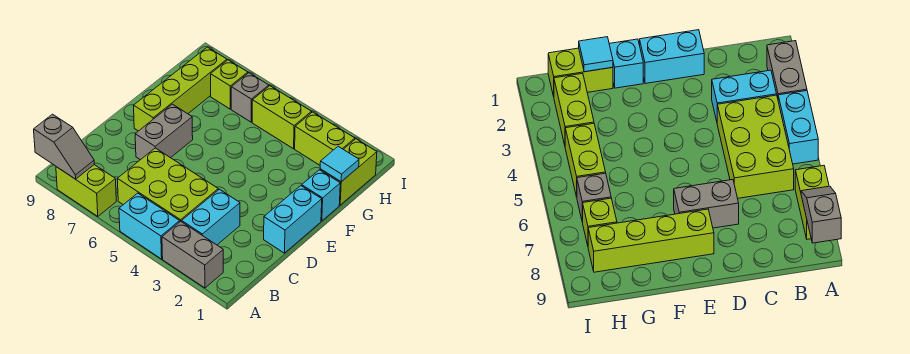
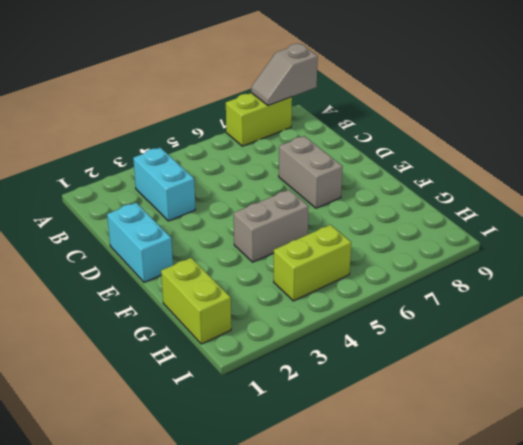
grey brick F4:F5 level 1 -> grey brick A2:A3 level 1
none -> cyan brick A4:A5 level 1
none -> lime brick B4:C6 level 1
none -> lime brick E8:H8 level 1

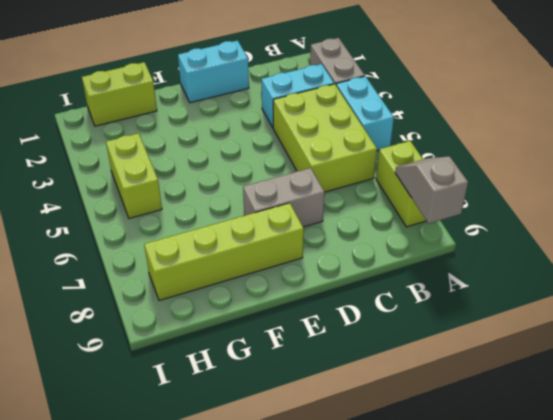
none -> cyan brick F1 level 1
none -> lime brick H2:H3 level 1
none -> grey brick H6 level 1

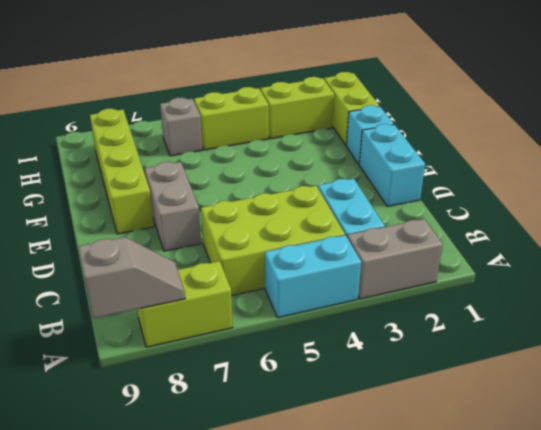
none -> lime brick H7 level 1
none -> cyan tile G1 level 2

